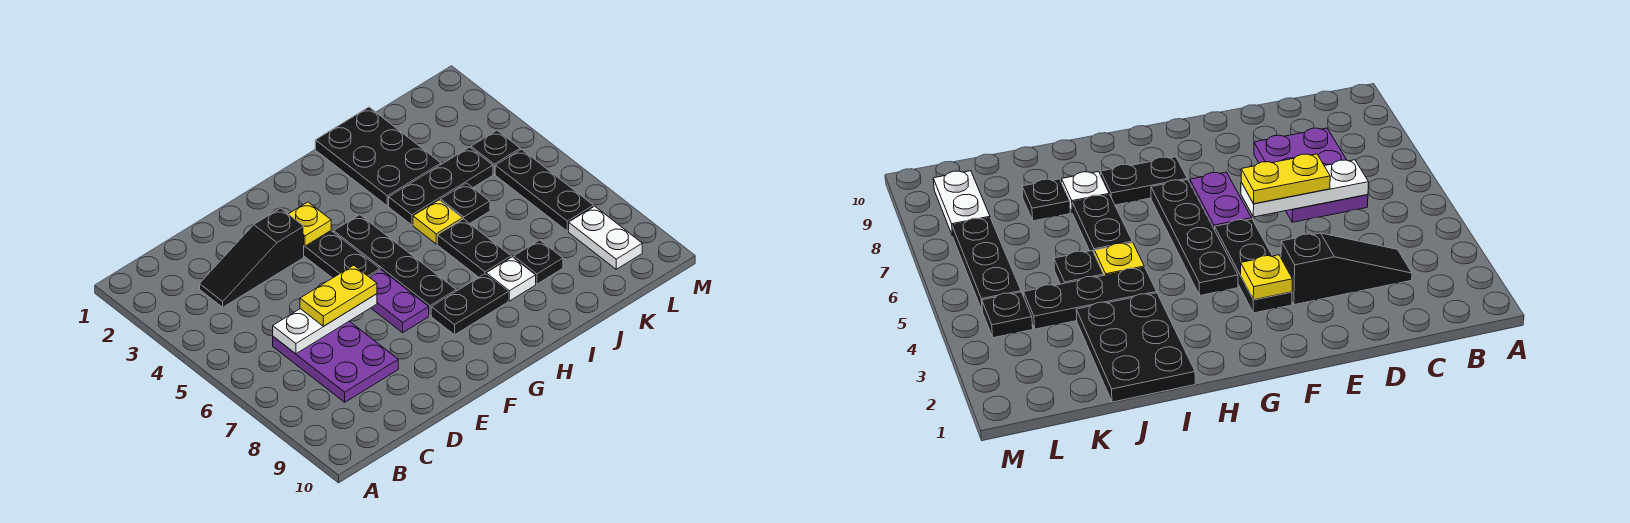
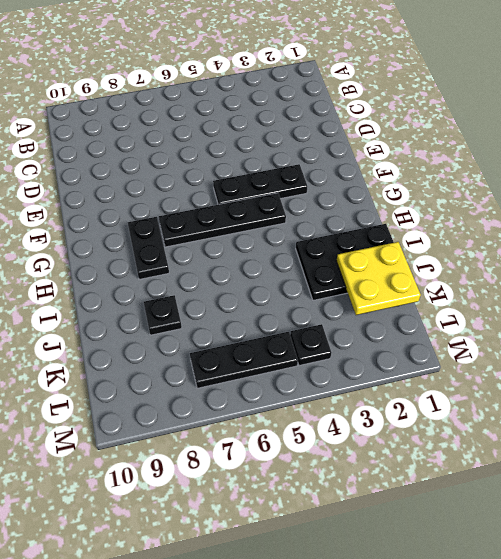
yellow plate J1:K2 level 2 -> none
none -> black slope C3:E3 level 1 top E
none -> purple plate C6:D8 level 1
none -> purple plate F6:F7 level 1

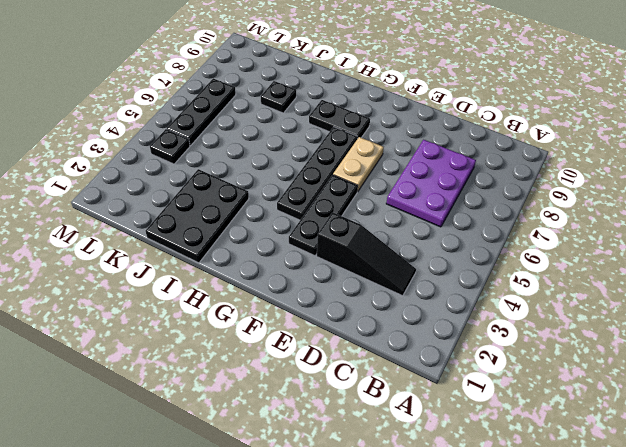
tan plate F6:F7 level 1 -> purple plate F6:F7 level 1
none -> black plate I4:K4 level 1
none -> yellow plate I5 level 1
none -> black plate I6:I7 level 1

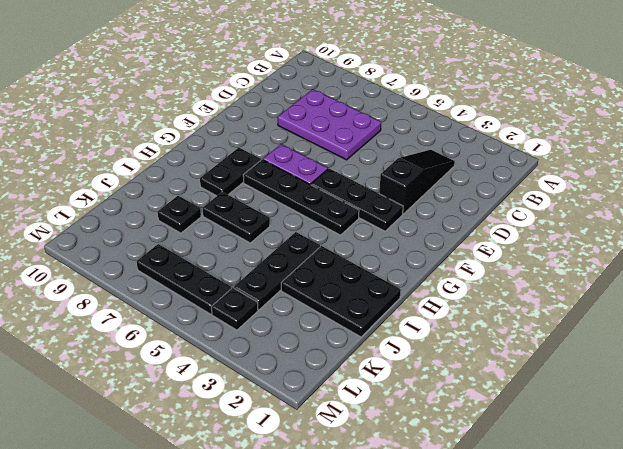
none -> yellow plate I5 level 1
none -> white plate I8 level 1
none -> black plate J5 level 1

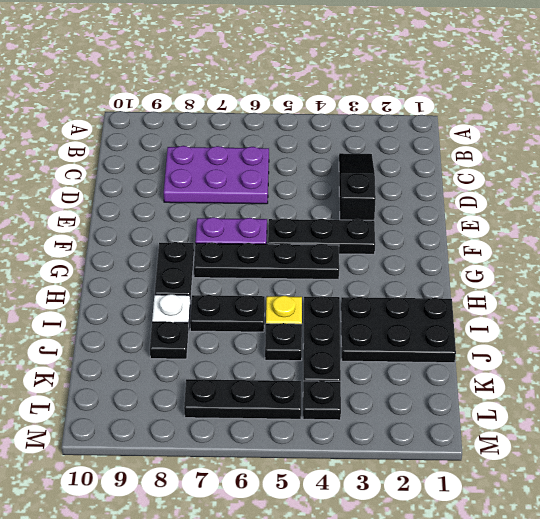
none -> white plate L8:L9 level 1
none -> white plate C6:E6 level 2
none -> yellow plate F3 level 2

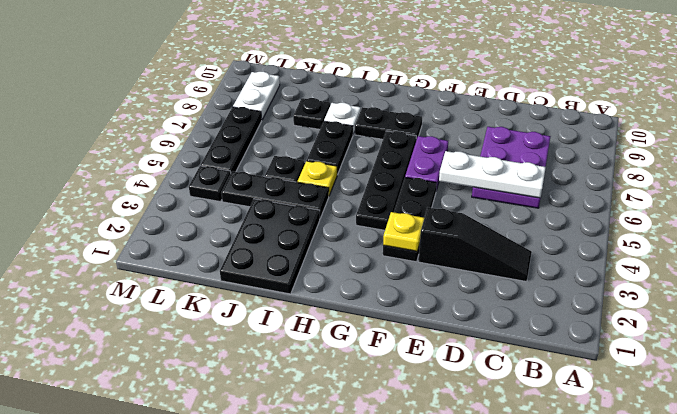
none -> yellow plate D6:E6 level 3

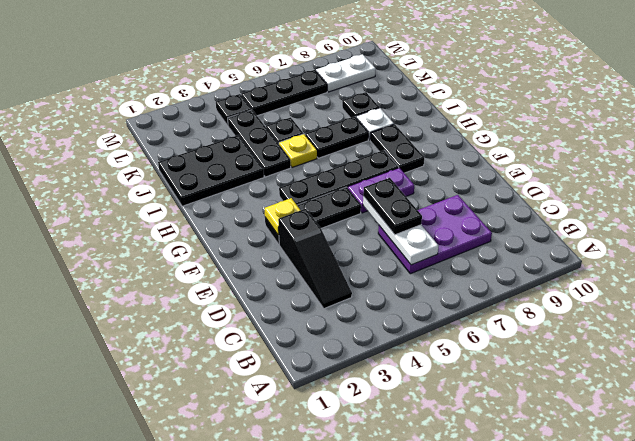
black plate D6:E6 level 3 -> yellow plate D6:E6 level 3

